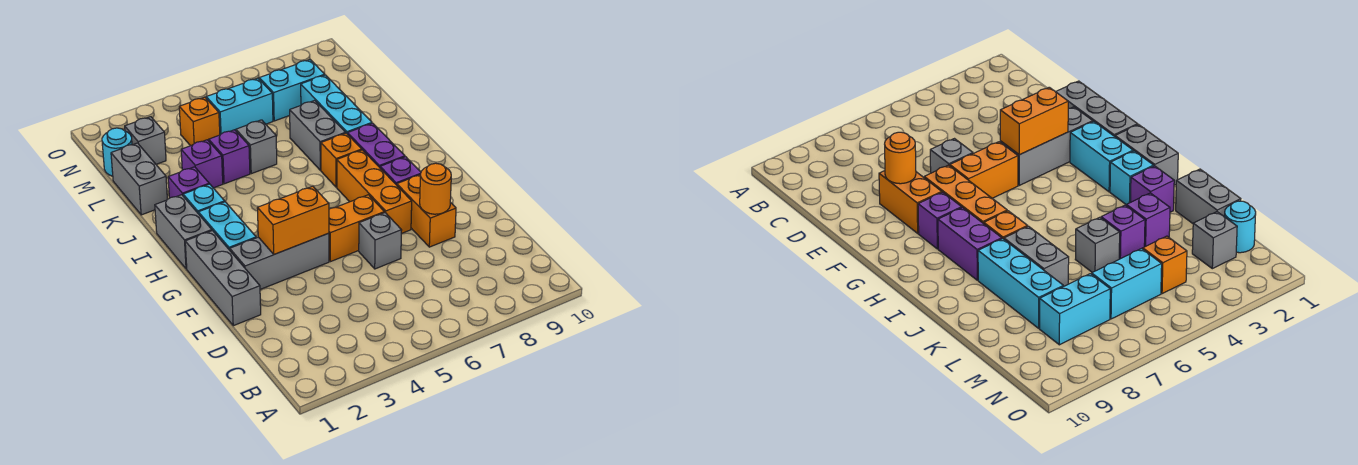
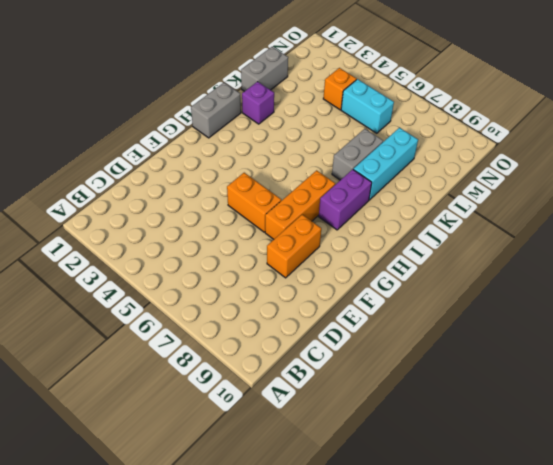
none -> grey brick E1:G1 level 1
none -> grey brick E6 level 1
none -> grey brick F2:F4 level 1

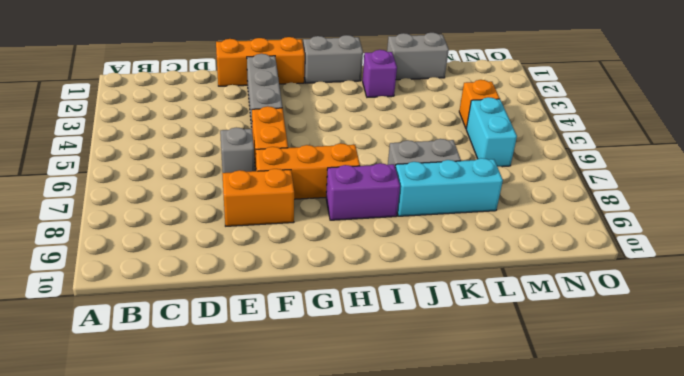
orange brick E1:G1 level 1 -> grey brick E1:G1 level 1
none -> cyan brick G2:H2 level 1
none -> purple brick G8 level 1
none -> cyan brick I2 level 1

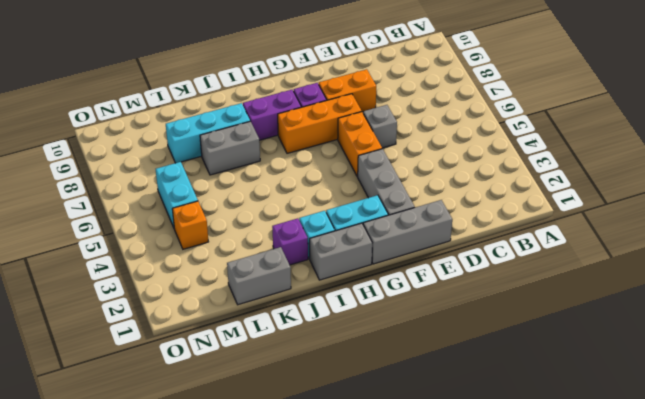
none -> orange brick I7 level 1
none -> purple brick K3 level 1
none -> purple brick K4 level 1

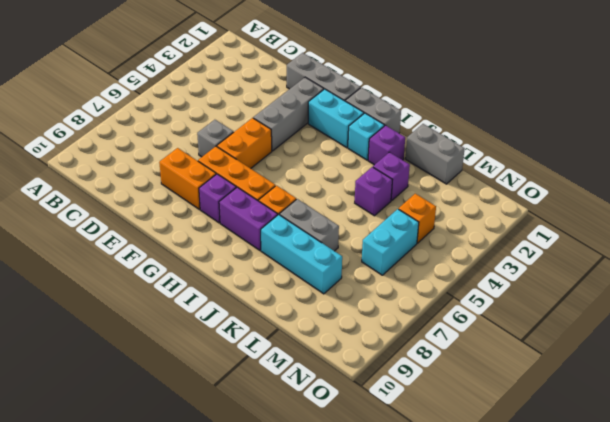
none -> grey brick K5 level 1
none -> cyan round brick M1 level 1
none -> grey brick M2 level 1

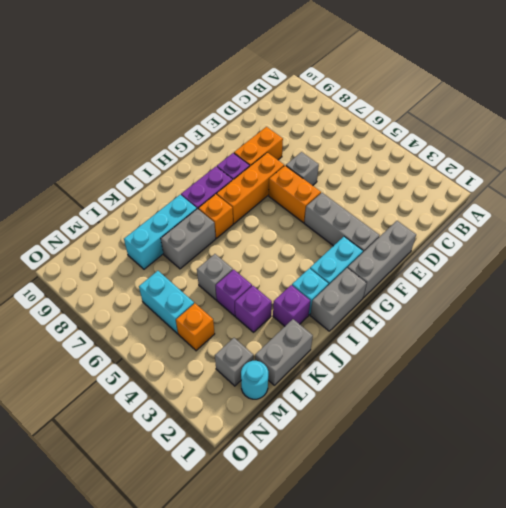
none -> cyan brick M7:M8 level 1
none -> orange round brick E8 level 2
none -> orange brick F3:F4 level 2

